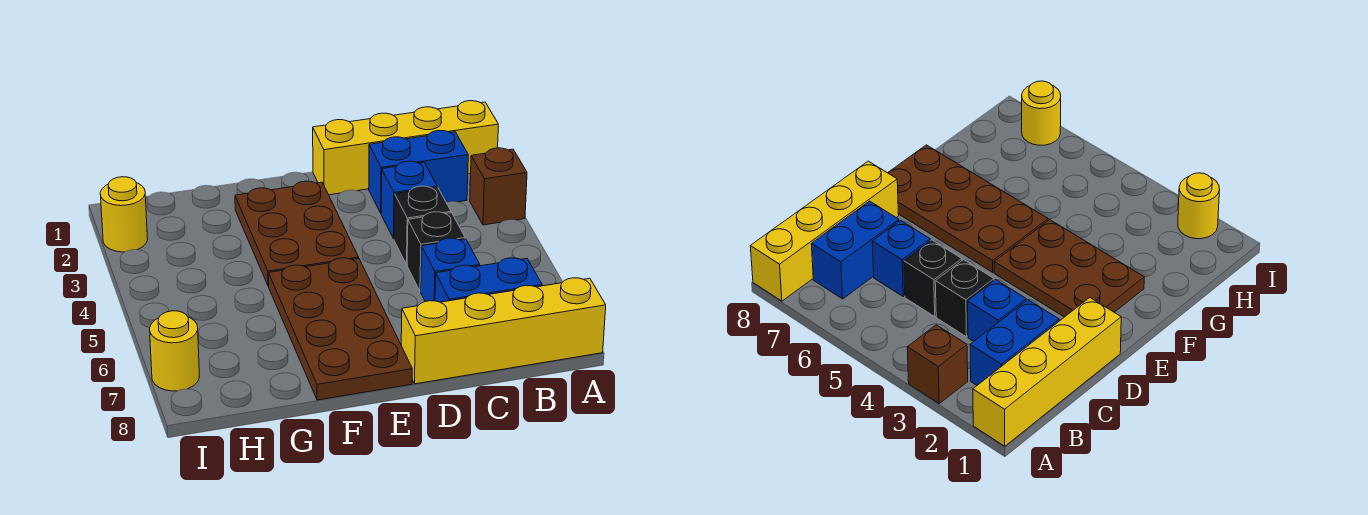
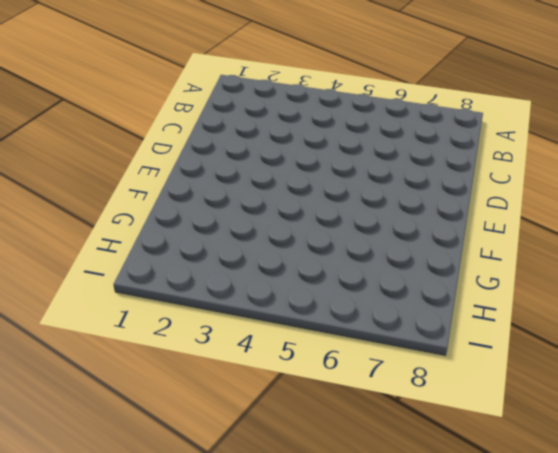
none -> yellow brick A1:D1 level 1
none -> brown brick A3 level 1
none -> yellow brick A8:D8 level 1

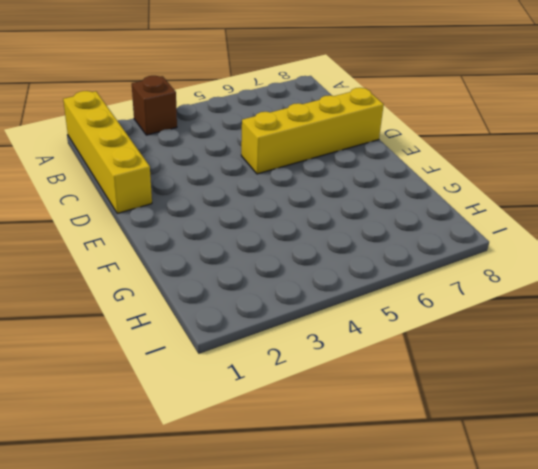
yellow brick D5:D8 level 1 -> yellow brick A8:D8 level 1
none -> blue brick B2:C2 level 1
none -> blue brick B7:C7 level 1
none -> blue brick C3 level 1

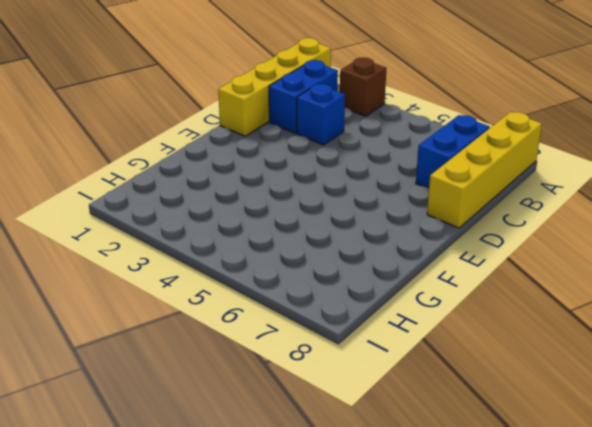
none -> black brick C4 level 1
none -> black brick C5 level 1
none -> blue brick C6 level 1

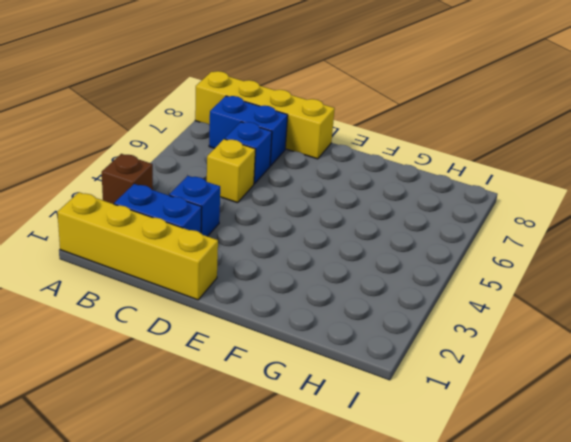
yellow brick C5 level 1 -> black brick C5 level 1
none -> black brick C4 level 1
none -> brown plate E2:F4 level 1
none -> brown plate E5:F8 level 1

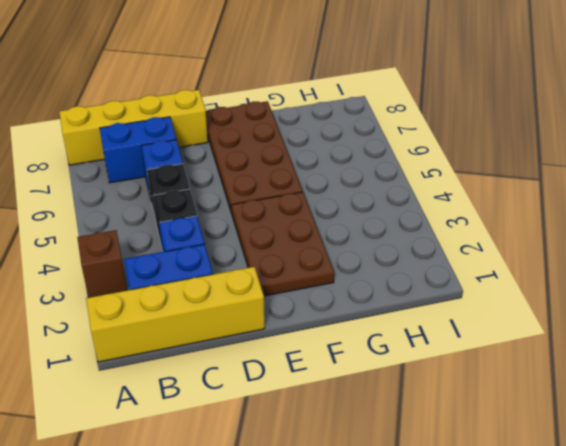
none -> yellow round brick I2 level 1
none -> yellow round brick I7 level 1

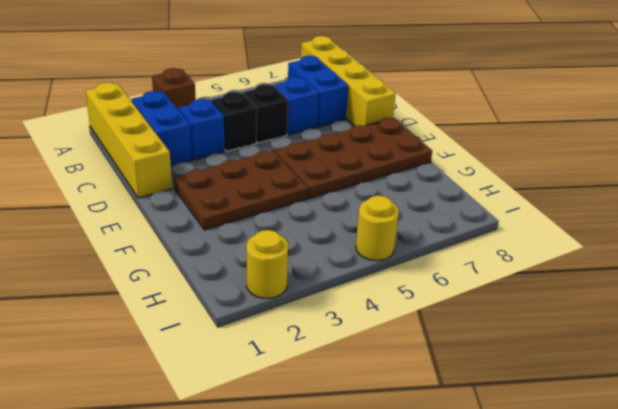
yellow round brick I5 level 1 -> yellow round brick I7 level 1

